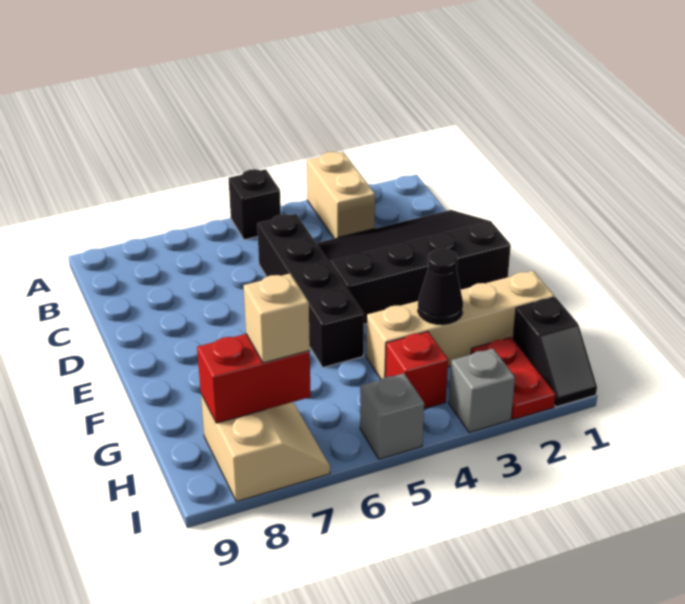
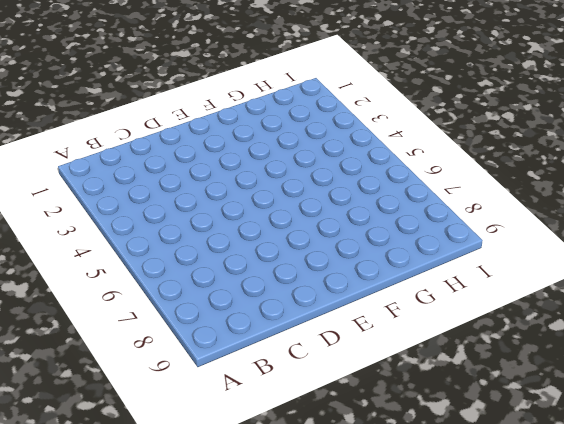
none -> tan brick A3:B3 level 1
none -> black brick A5 level 1
none -> black slope C1:E4 level 1 top E

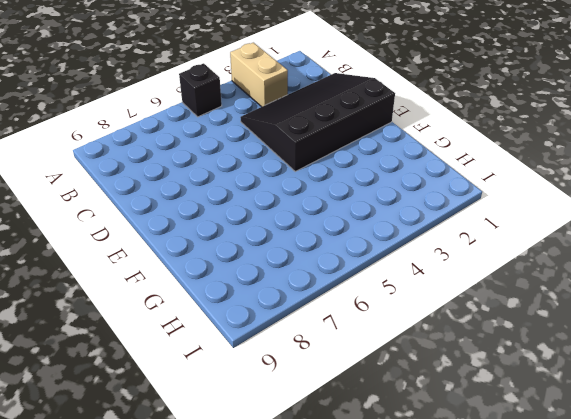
none -> black brick C5:F5 level 1
none -> tan brick G1:G4 level 1
none -> black slope H1:I1 level 1 top H

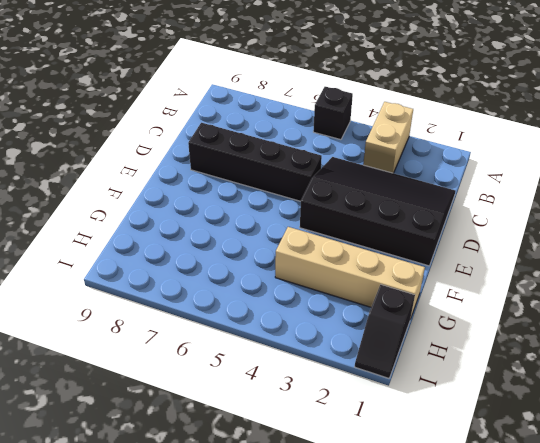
black brick D5:D8 level 1 -> black brick C5:F5 level 1
none -> red plate H2:I2 level 1
none -> red brick H4 level 1
none -> tan slope H7:I8 level 1 top 8

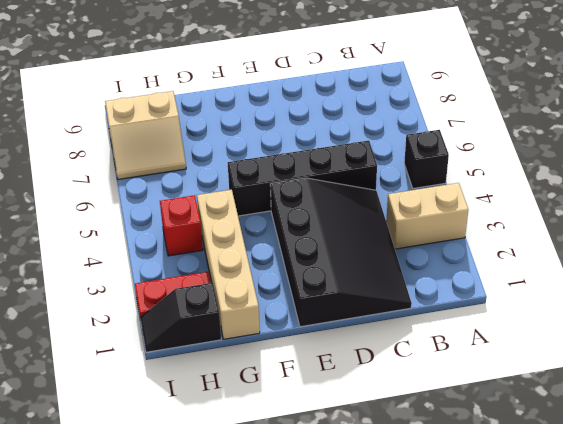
none -> grey brick I3 level 1
none -> grey brick I5 level 1
none -> black cone G3 level 2

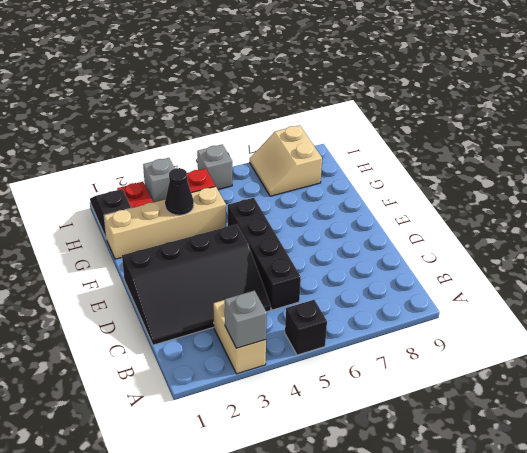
grey brick A3 level 2 -> none
none -> red brick H7:H8 level 2
none -> tan brick H7 level 3

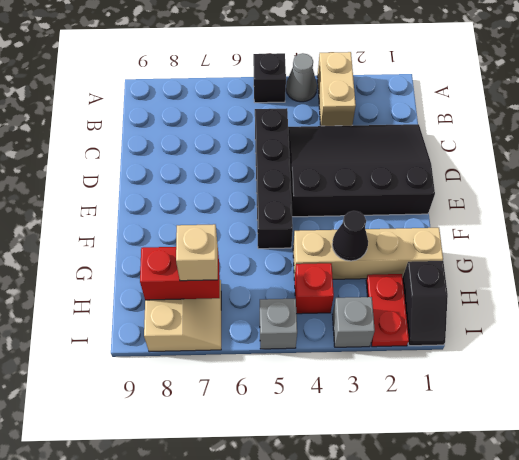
grey cone A4 level 1 -> none

